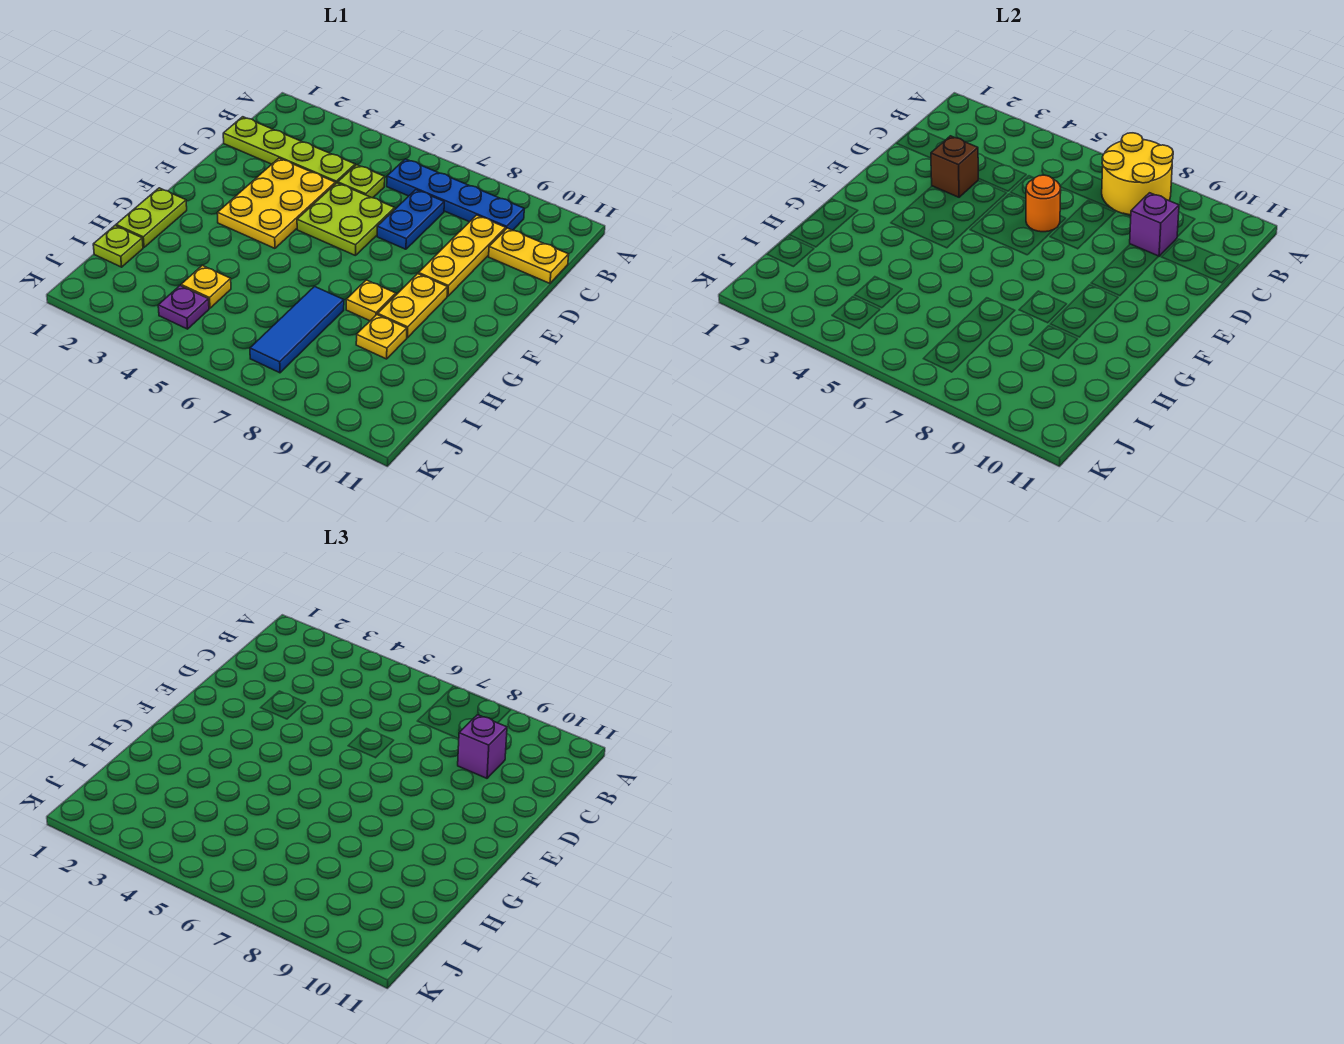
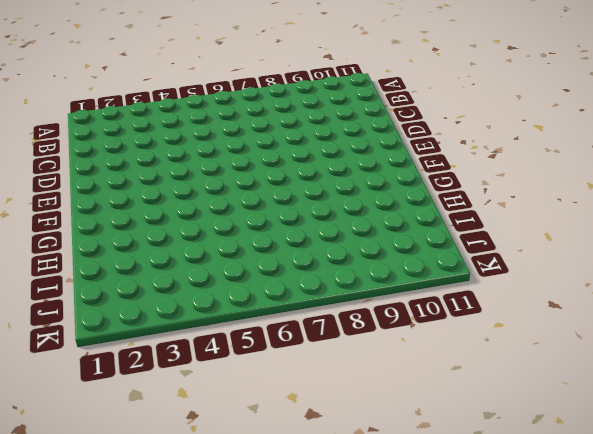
none -> blue plate B6:B9 level 1
none -> lime plate C1:C4 level 1
none -> lime plate C5 level 1

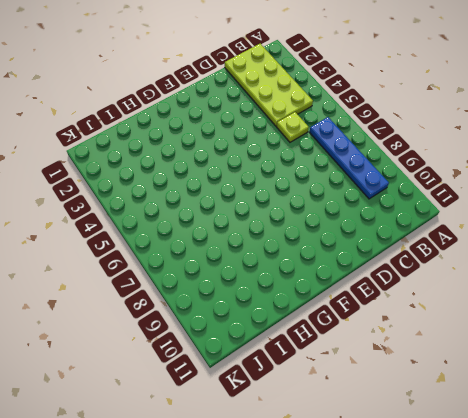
lime plate B1:C4 level 1 -> lime plate C1:C4 level 1
none -> blue plate C7:D7 level 1
none -> yellow plate C9:E9 level 1
none -> yellow plate C10:C11 level 1

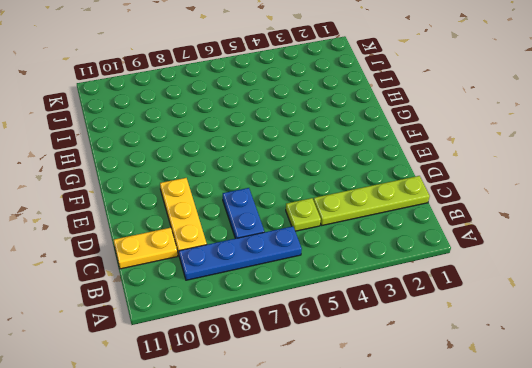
none -> yellow plate D3:F4 level 1
none -> lime plate D5:E6 level 1
none -> yellow plate F9:G9 level 1

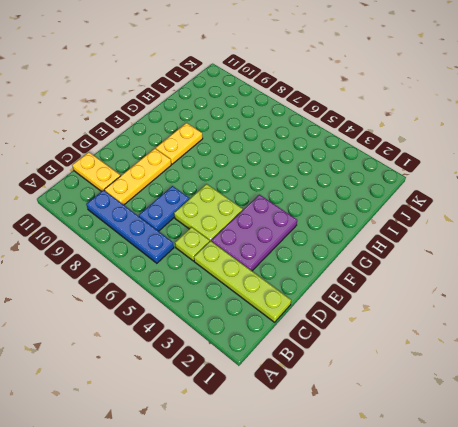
purple plate D3:F4 level 1 -> yellow plate D3:F4 level 1
none -> lime plate G1:H1 level 1
none -> yellow plate G8 level 1
none -> blue tile H7:J7 level 1

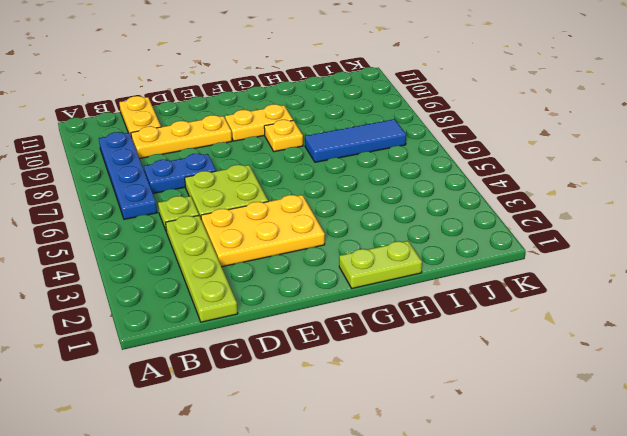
none -> yellow plate H9 level 1
none -> lime plate I1 level 1
none -> yellow plate I4 level 1

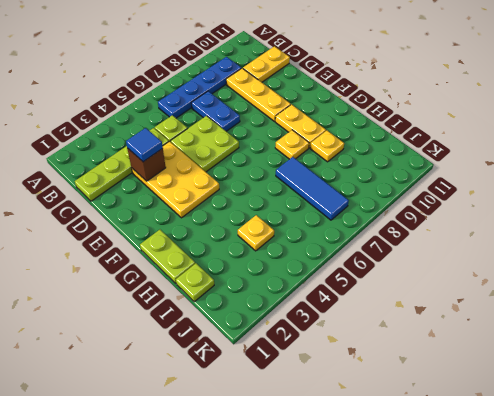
blue tile D3 level 3 -> none
none -> purple plate J4 level 1
none -> yellow round brick A7:B8 level 2
none -> purple brick C9 level 2

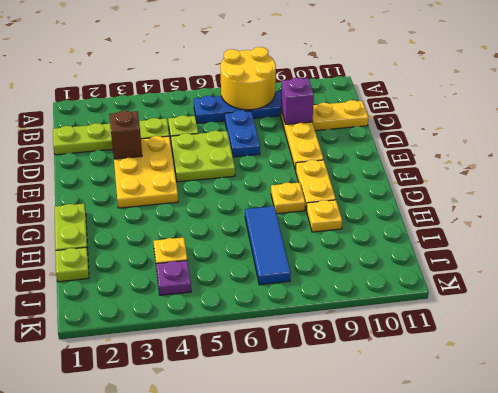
none -> orange round brick D6 level 2
none -> purple brick C9 level 3

